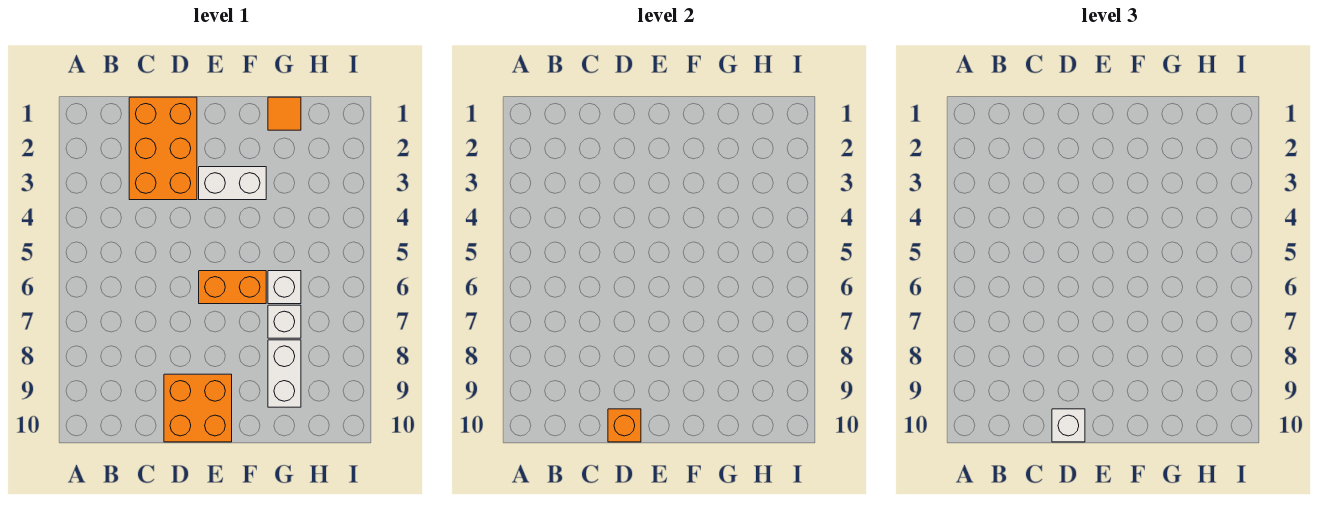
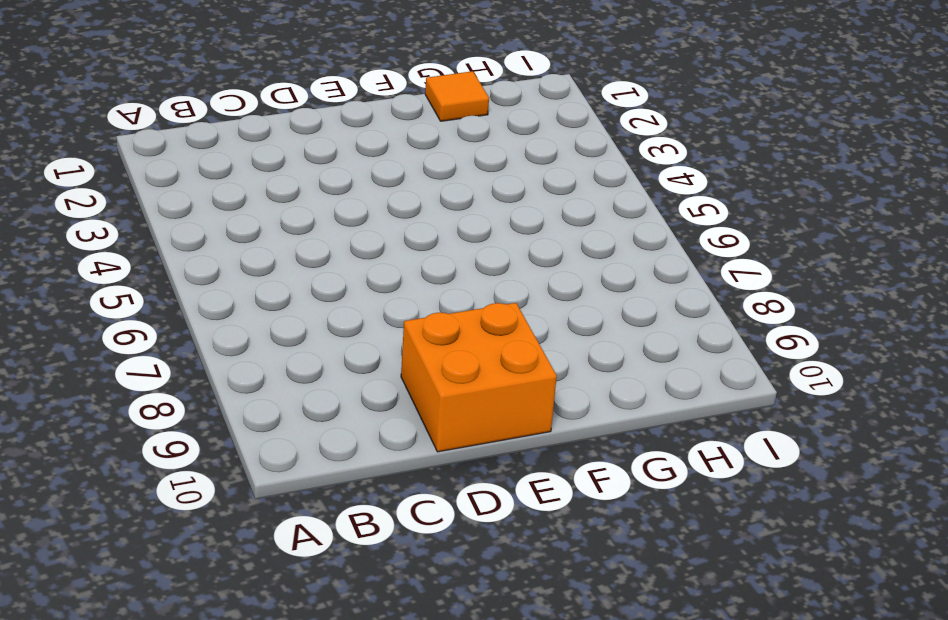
none -> orange brick C1:D3 level 1
none -> white brick E3:F3 level 1

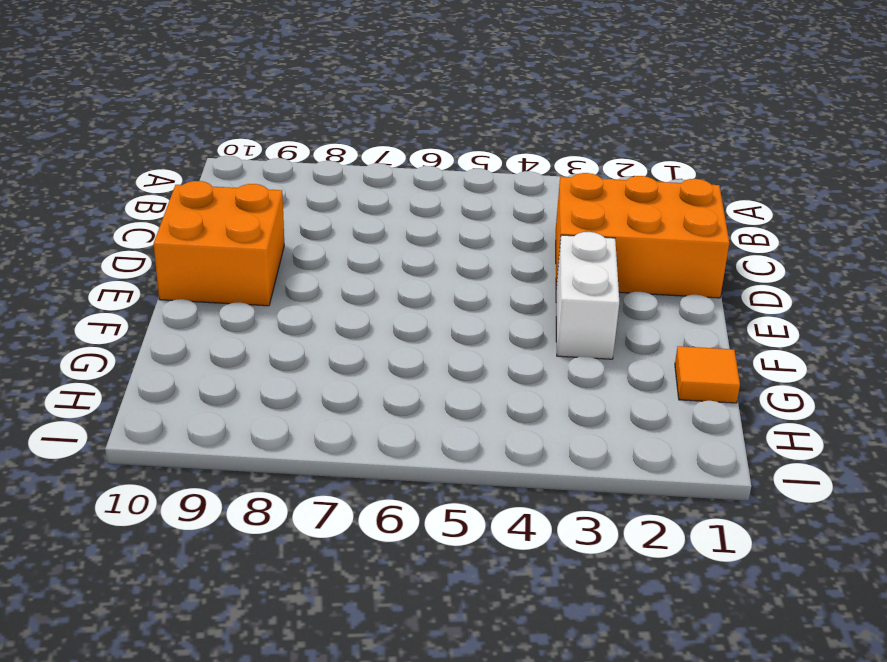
none -> orange brick E6:F6 level 1
none -> white brick G6 level 1

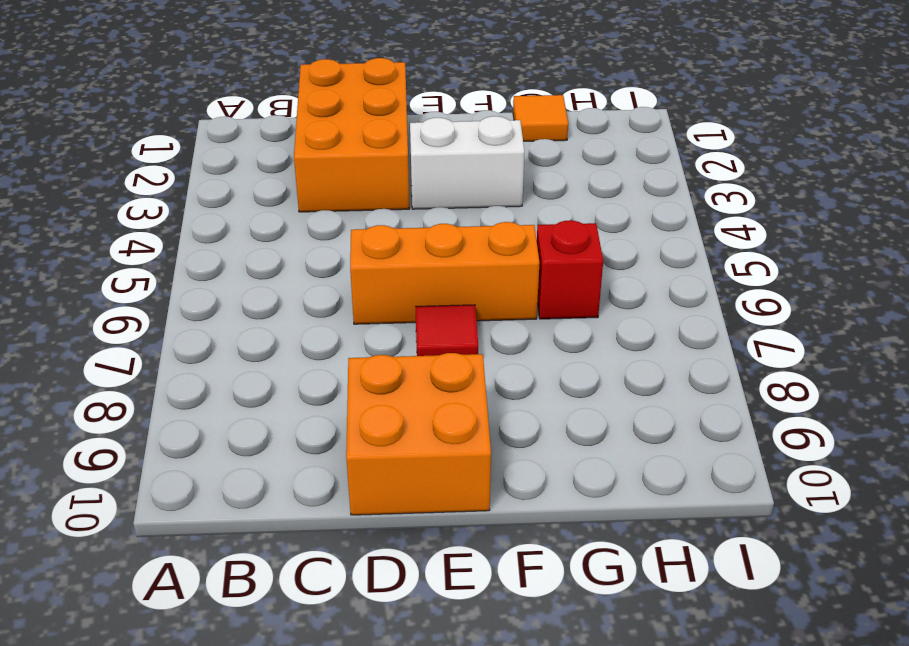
orange brick D6:F6 level 1 -> orange brick E6:F6 level 1
red tile E7 level 1 -> none
red brick G6 level 1 -> white brick G6 level 1
none -> white brick G7 level 1
none -> white brick G8:G9 level 1

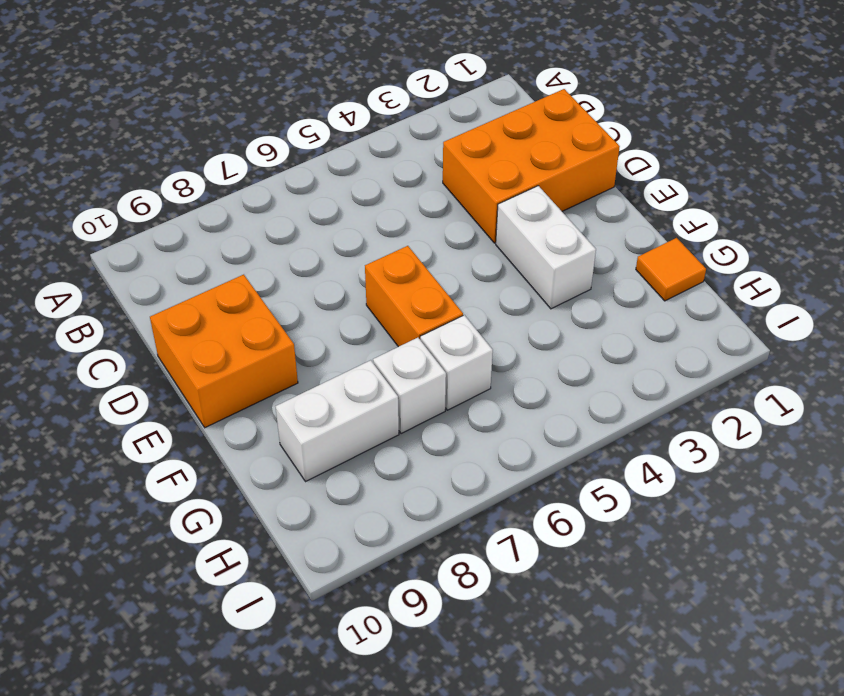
none -> orange brick D10 level 2
none -> white brick D10 level 3

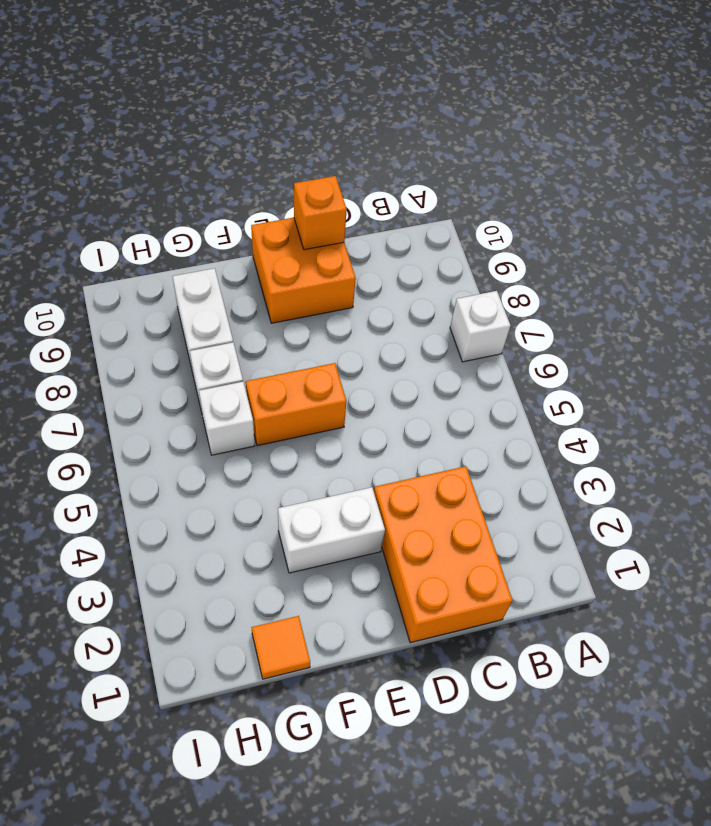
white brick A7 level 1 -> white brick D10 level 3

